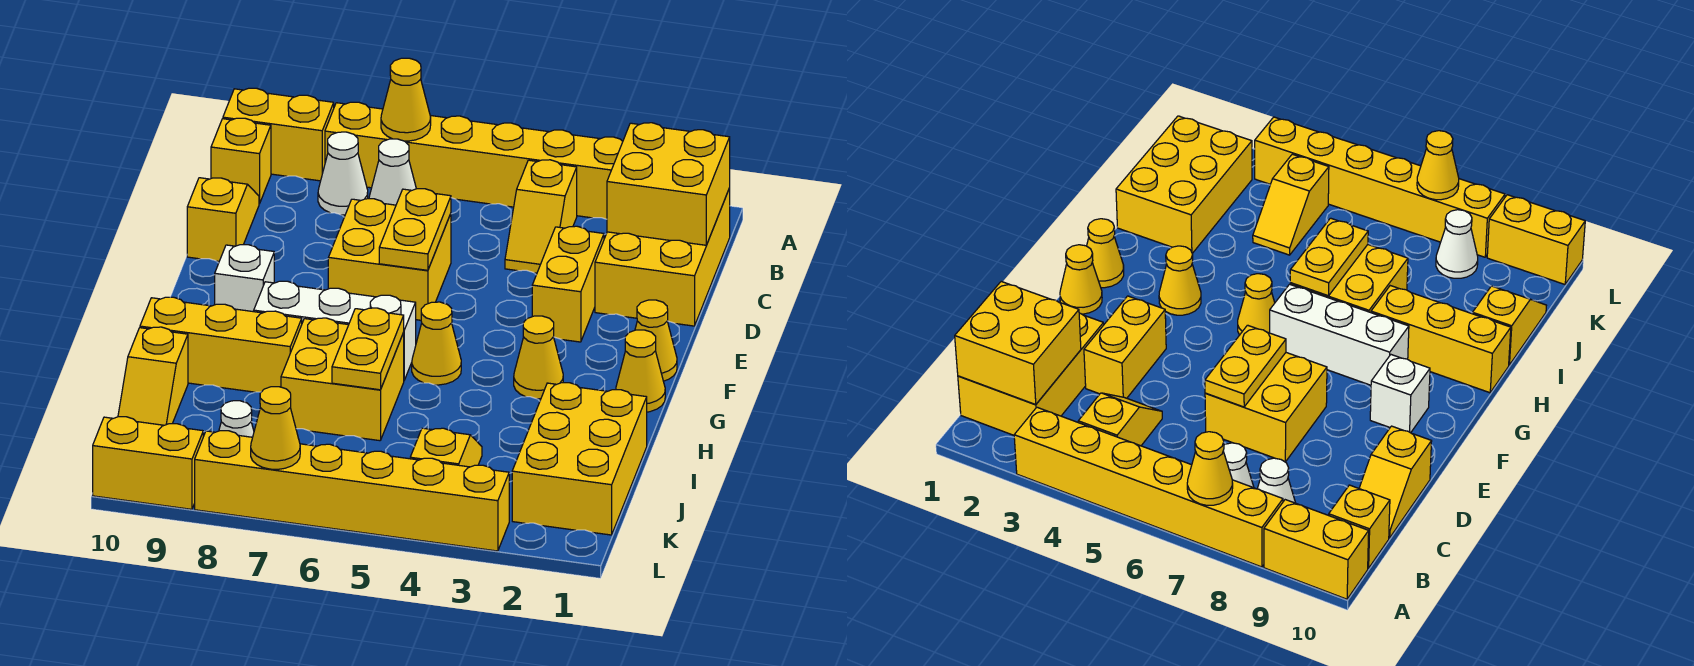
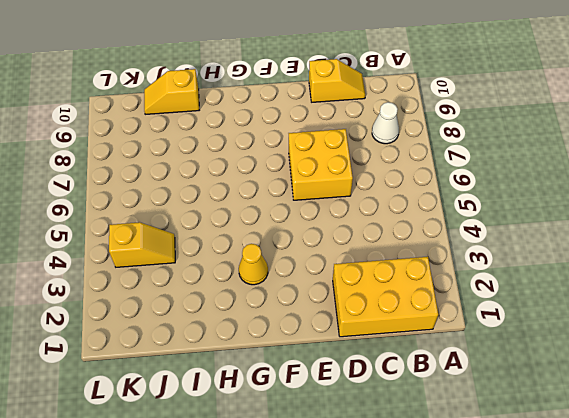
none -> yellow brick A3:A8 level 1
none -> yellow brick A9:A10 level 1
none -> yellow slope B4:C4 level 1 top B

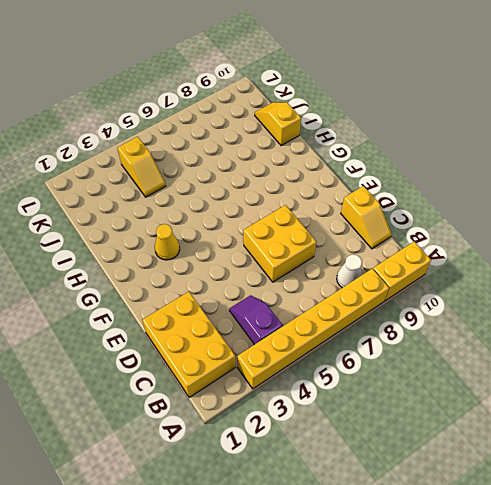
purple slope B4:C4 level 1 top B -> yellow slope B4:C4 level 1 top B
none -> white cone B7 level 1
none -> yellow brick B10 level 1
none -> yellow brick D3:E3 level 1

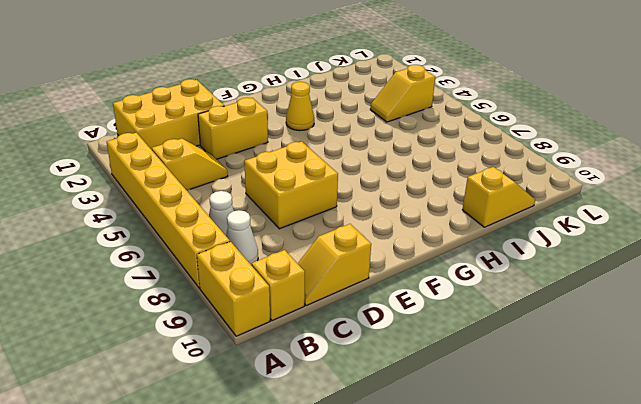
none -> yellow cone F1 level 1
none -> white brick F9 level 1
none -> yellow cone G1 level 1

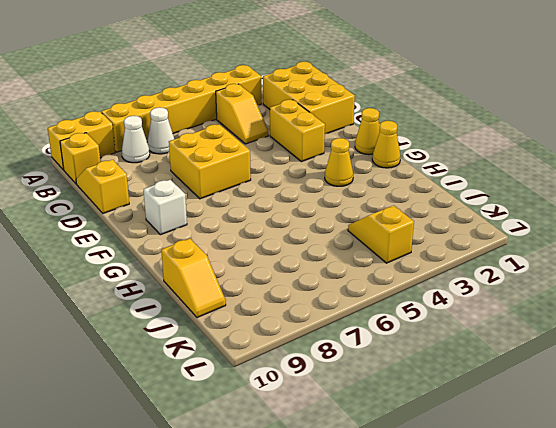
none -> yellow cone G5 level 1
none -> white brick G6:G8 level 1
none -> yellow brick H6:I7 level 1

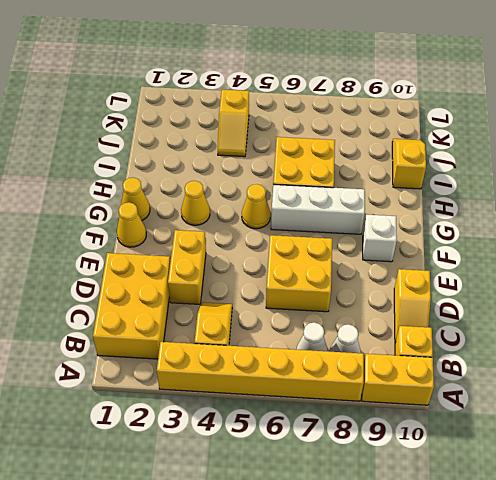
none -> yellow brick H8:H10 level 1
none -> yellow brick I1:K2 level 1
none -> white cone K8 level 1

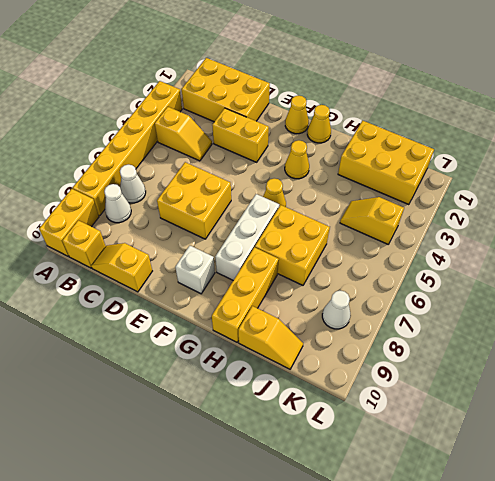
none -> yellow brick L3:L8 level 1
none -> yellow brick L9:L10 level 1
none -> yellow cone A7 level 2

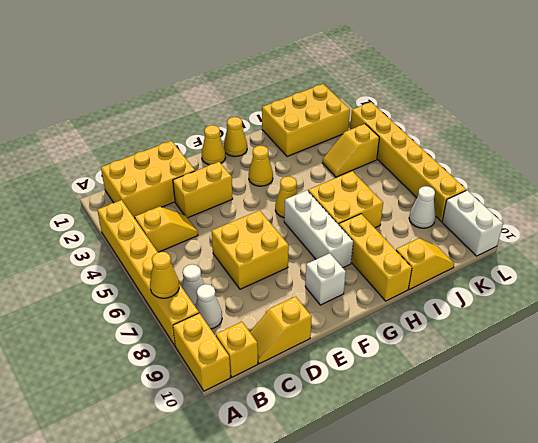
white brick L9:L10 level 1 -> yellow brick L9:L10 level 1
none -> yellow brick B1:C2 level 2
none -> yellow plate D6:E6 level 2
none -> yellow plate H6:I6 level 2

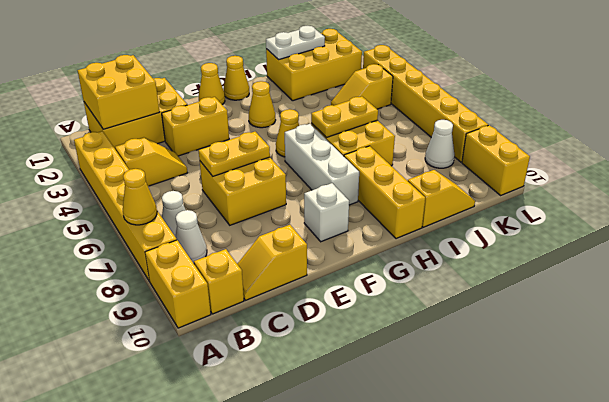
white plate I1:J1 level 2 -> none
none -> yellow cone L7 level 2

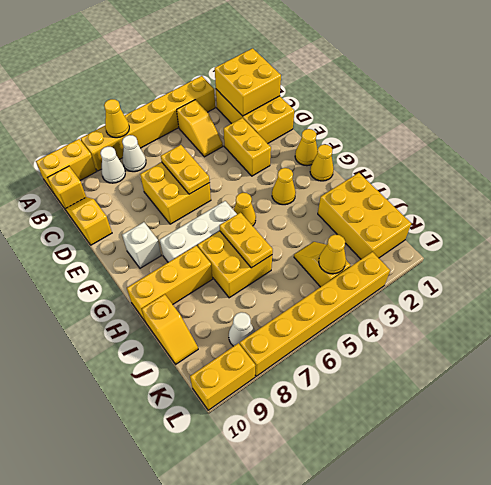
yellow cone K4 level 2 -> yellow cone L7 level 2

